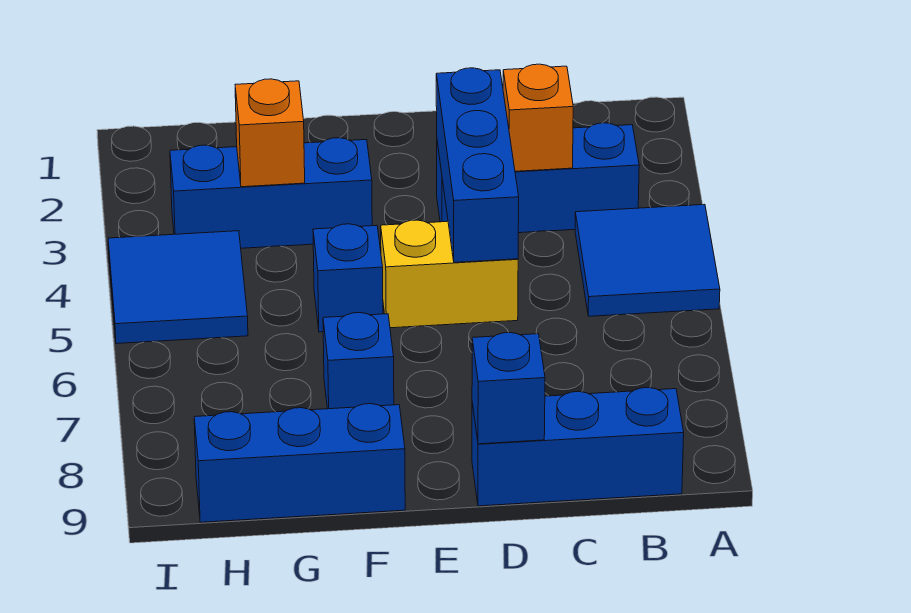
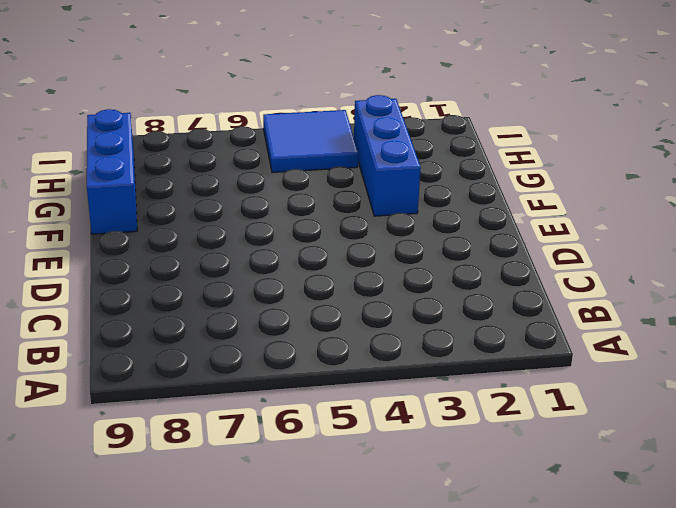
none -> blue tile A4:B5 level 1
none -> blue brick B3:D3 level 1
none -> blue brick B9:D9 level 1

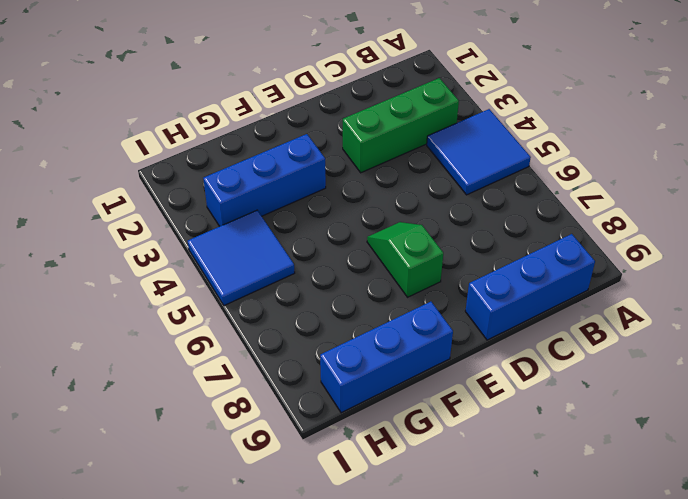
green brick B3:D3 level 1 -> blue brick B3:D3 level 1
green slope E6:E7 level 1 top 7 -> none
none -> yellow brick D5:E5 level 1
none -> blue brick F5 level 1
none -> blue brick F7 level 1

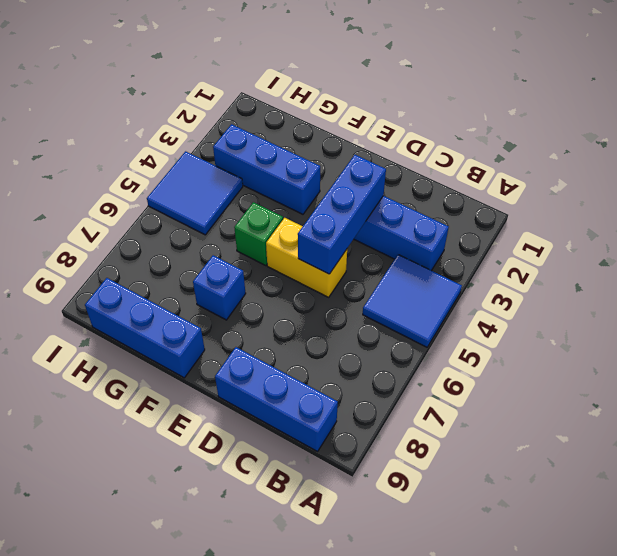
green brick F5 level 1 -> blue brick F5 level 1
none -> orange brick C3 level 2
none -> blue brick D9 level 2
none -> orange brick G3 level 2

